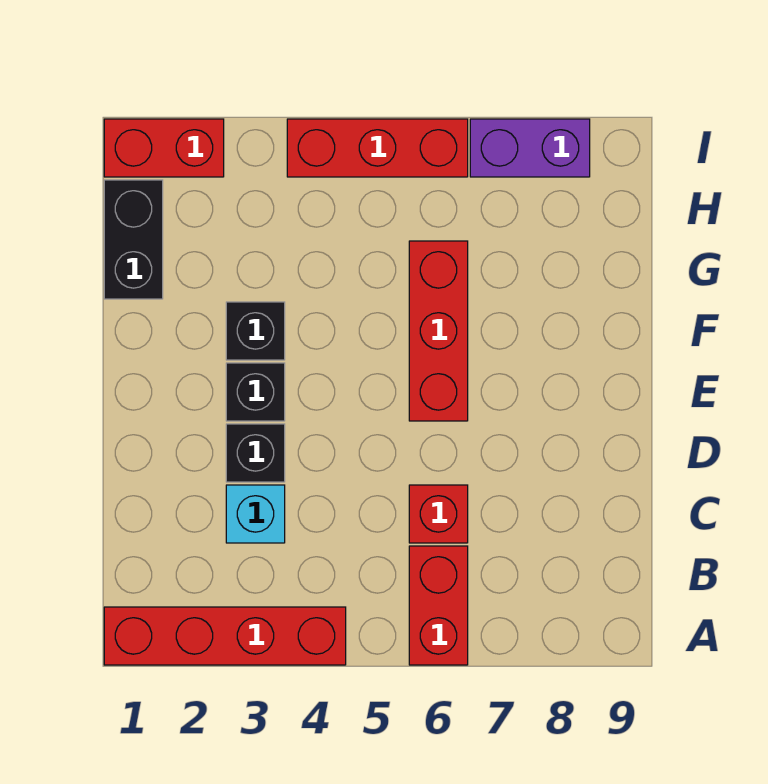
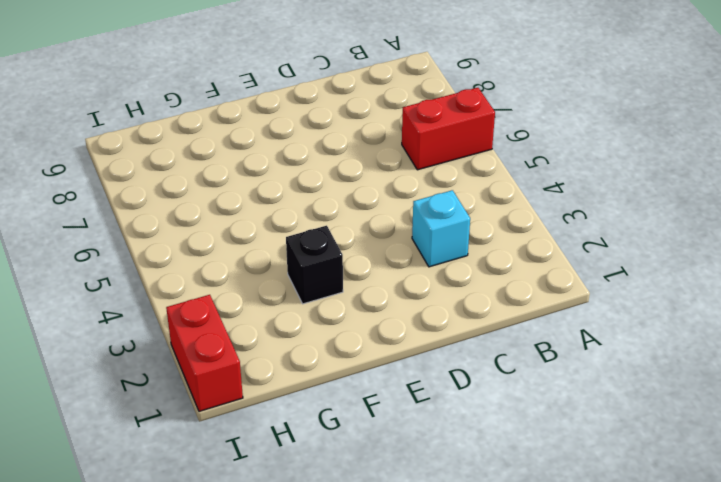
none -> red brick A1:A4 level 1
none -> red brick C6 level 1
none -> black brick D3 level 1

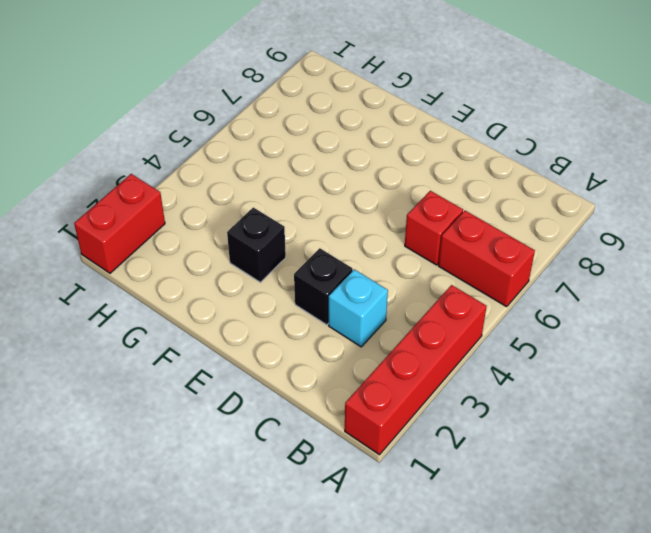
none -> black brick E3 level 1
none -> red brick E6:G6 level 1
none -> black brick G1:H1 level 1

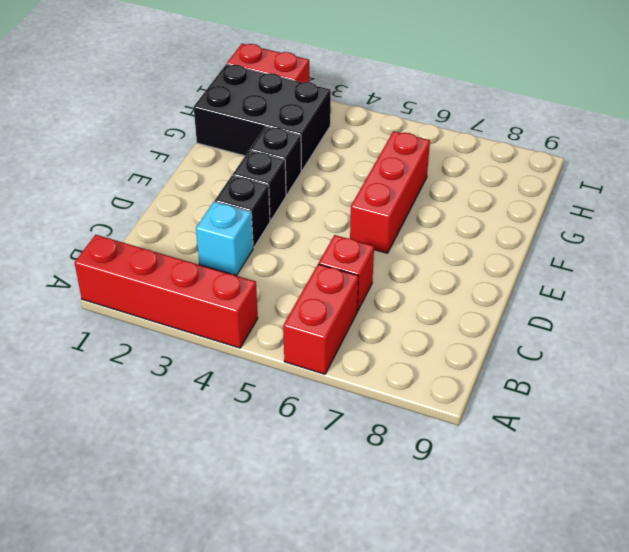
black brick G1:H3 level 1 -> black brick G1:H1 level 1
none -> red brick I4:I6 level 1
none -> purple brick I7:I8 level 1

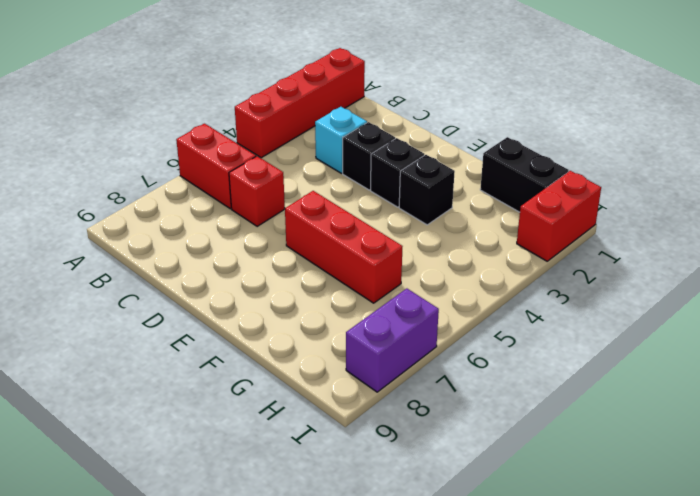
none -> red brick I4:I6 level 1

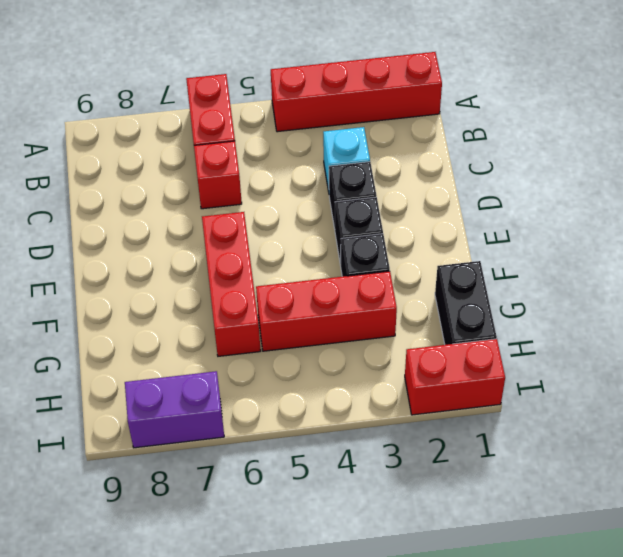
red brick G3:G5 level 1 -> red brick I4:I6 level 1

